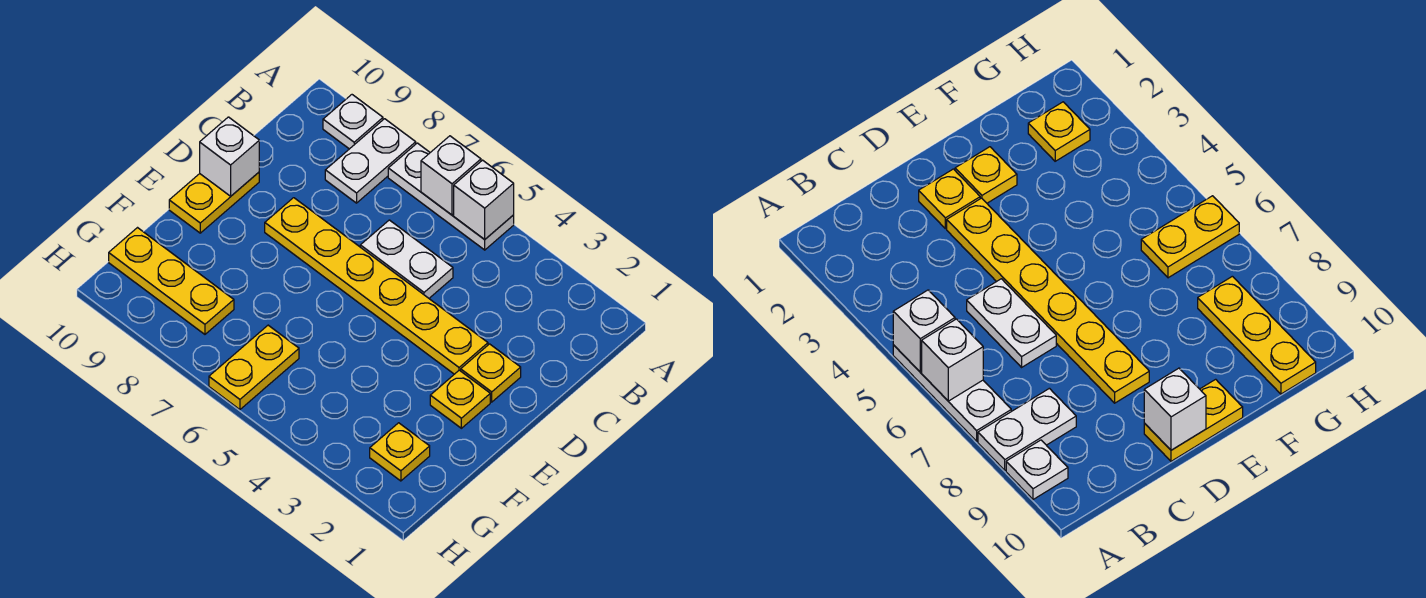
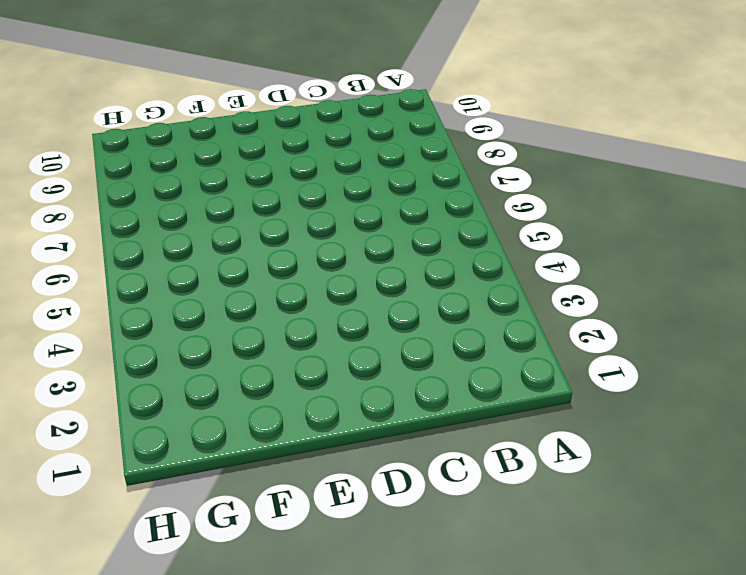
none -> white plate A5:A7 level 1
none -> white plate A8:B8 level 1
none -> white plate A9 level 1

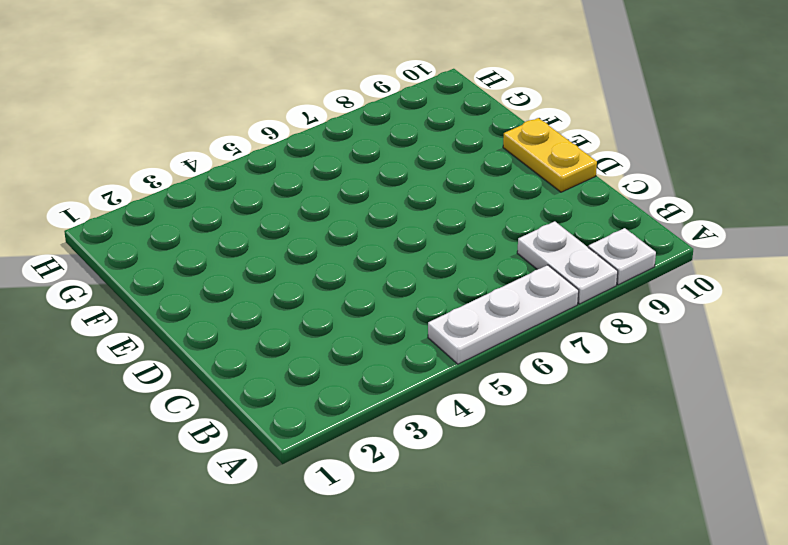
none -> white plate C5:C6 level 1
none -> yellow plate D2 level 1
none -> yellow plate D3:D8 level 1

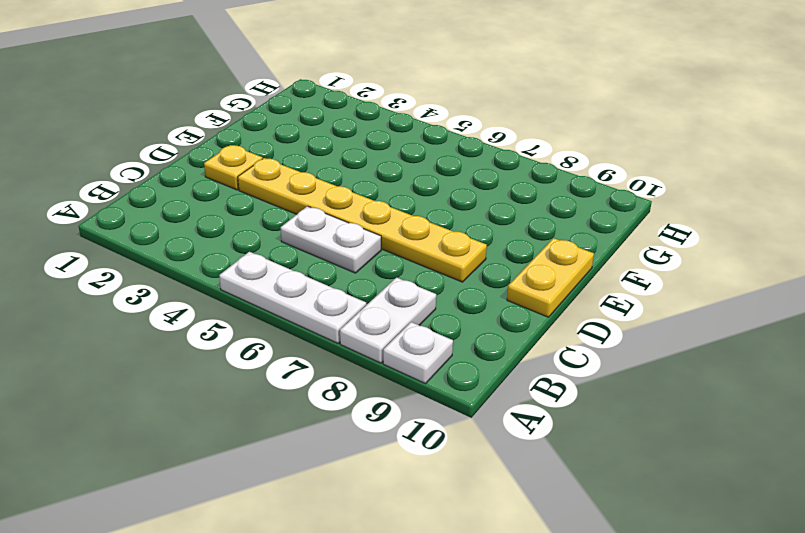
none -> yellow plate E2 level 1
none -> yellow plate G2 level 1
none -> yellow plate G6:H6 level 1

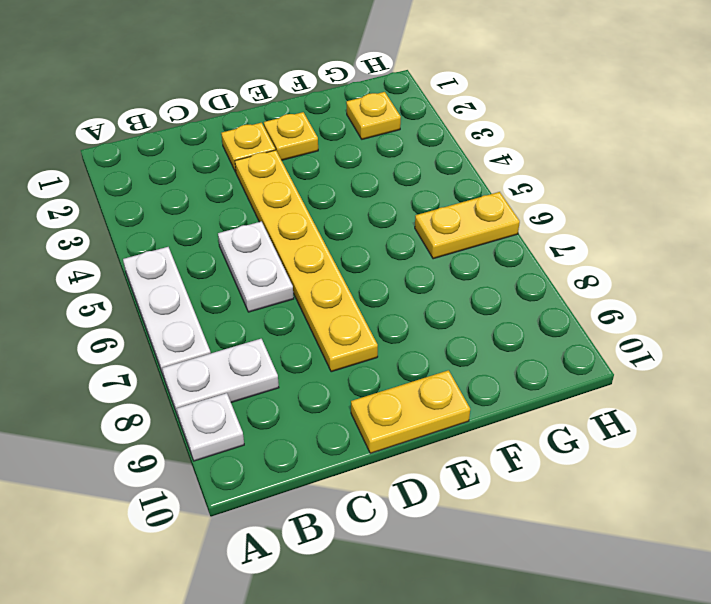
none -> yellow plate G8:G10 level 1
none -> white brick A5 level 2
none -> white brick A6 level 2

